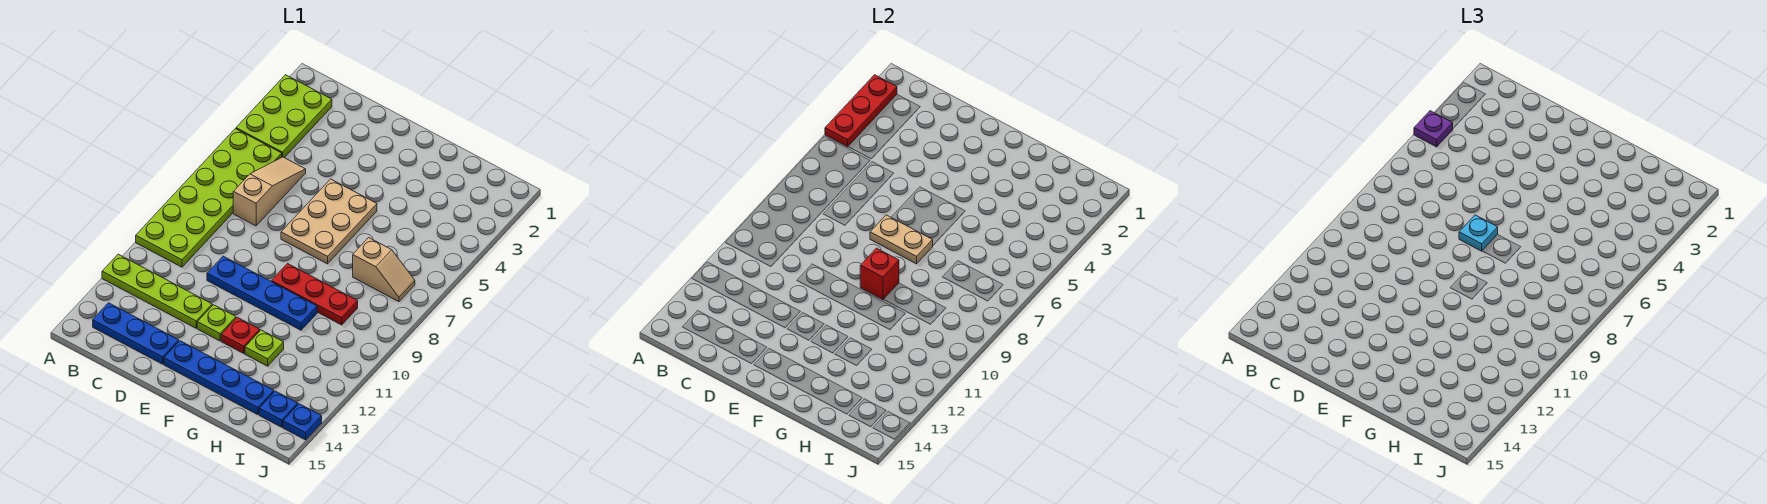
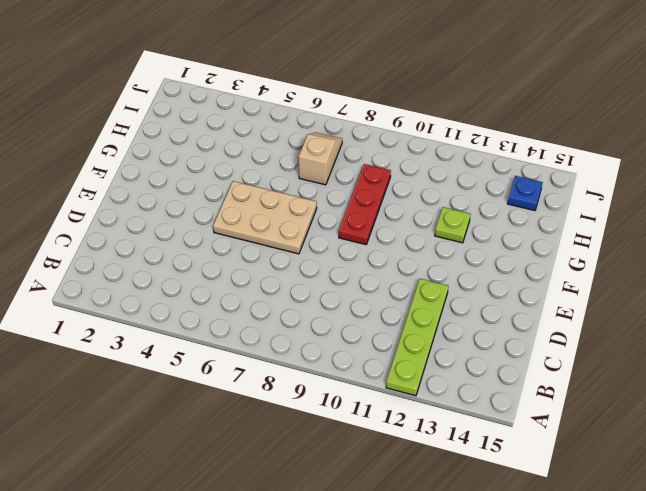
none -> lime plate A2:B4 level 1
none -> lime plate A5:B10 level 1
none -> blue plate B14:D14 level 1

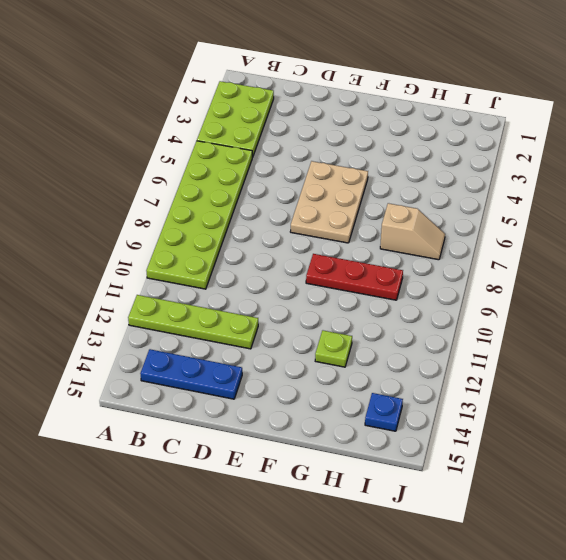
none -> tan slope C5:C7 level 1 top 7
none -> blue plate D10:G10 level 1
none -> lime plate E12 level 1

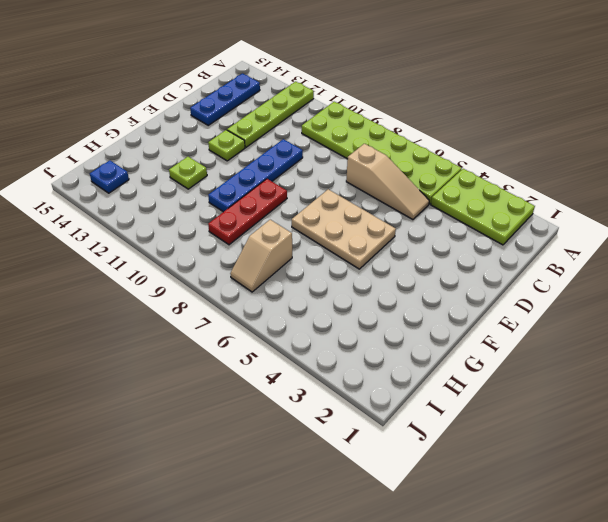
none -> blue plate E14:H14 level 1
none -> red plate F12 level 1
none -> blue plate J14 level 1

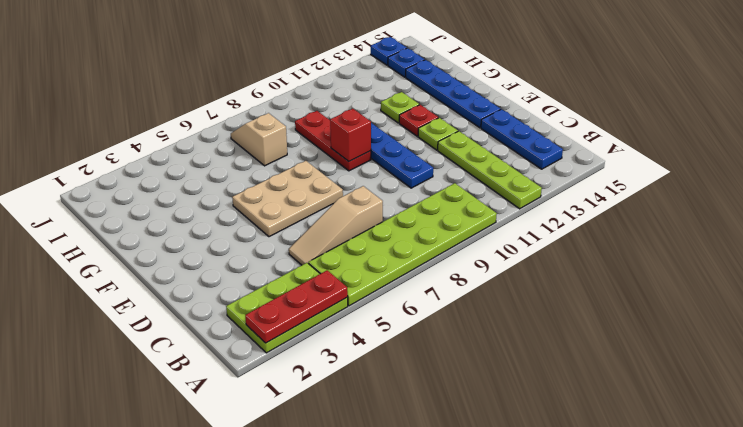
none -> tan plate E7:F7 level 2
none -> purple plate A4 level 3
none -> cyan plate E7 level 3

